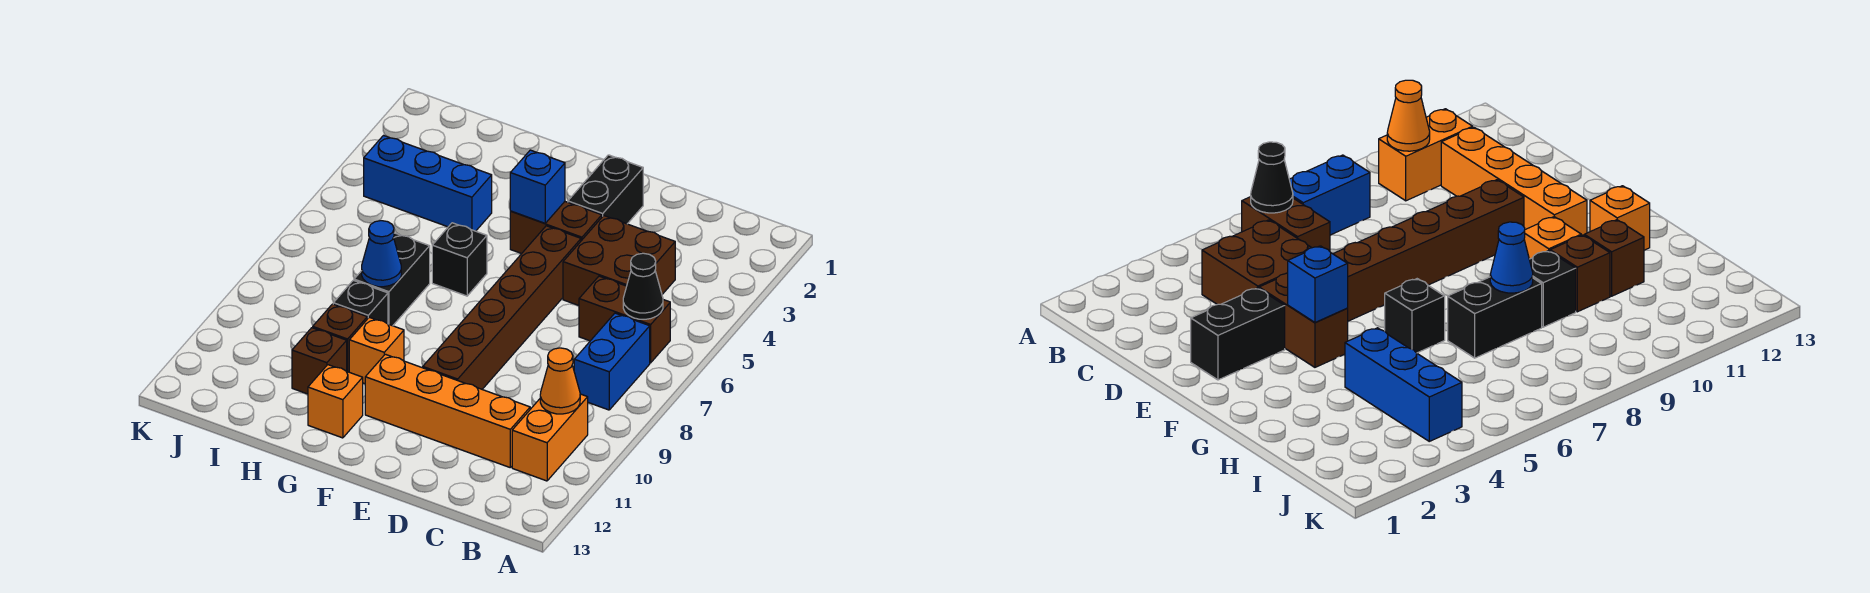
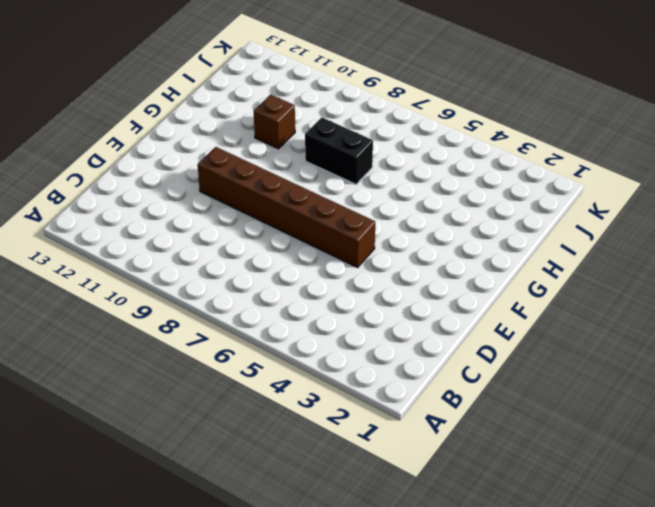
none -> brown brick B6:C6 level 1
none -> blue brick B7:B8 level 1
none -> orange brick B10:B11 level 1

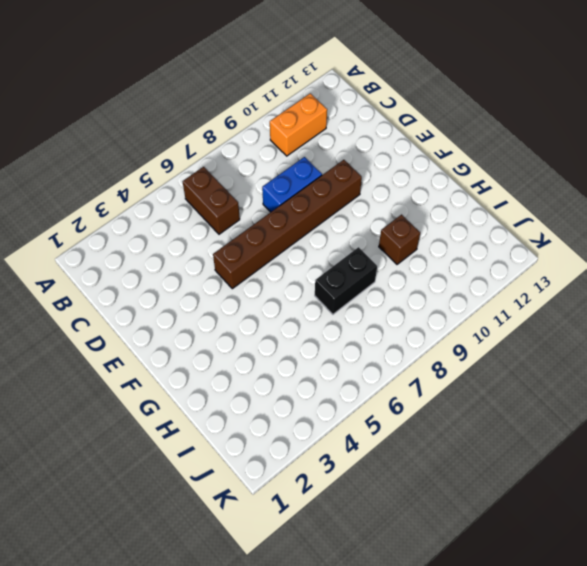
blue brick D8:D9 level 1 -> blue brick B7:B8 level 1
none -> brown brick C4:D5 level 1
none -> orange brick C11:F11 level 1
none -> black brick E2:E3 level 1

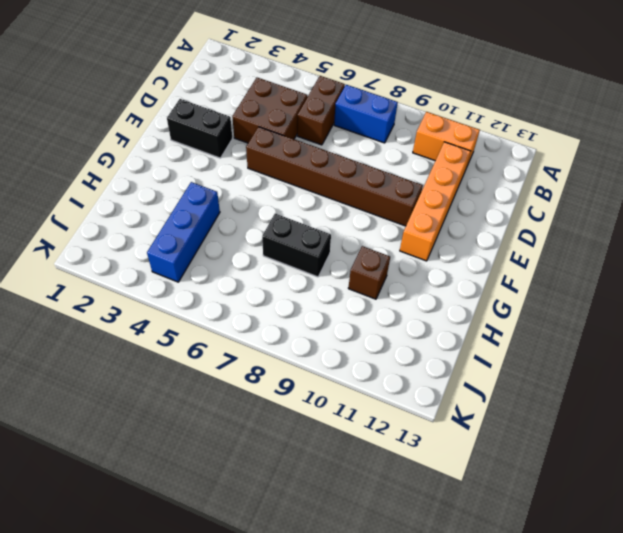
none -> brown brick E4:F4 level 1
none -> black brick G6 level 1
none -> orange brick G10 level 1

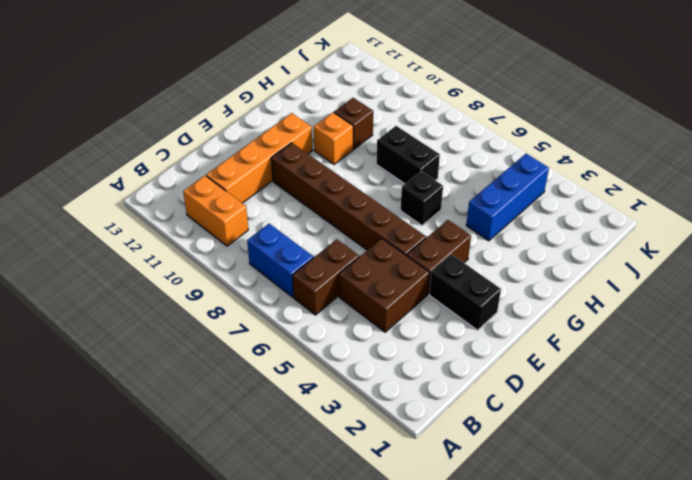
none -> orange brick G12 level 1
none -> black brick H9 level 1
none -> brown brick H11 level 1

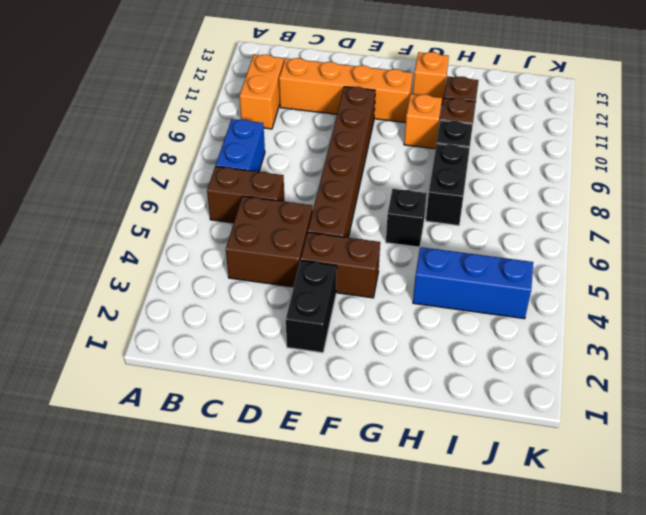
none -> black cone B6 level 2
none -> orange cone B10 level 2
none -> blue brick F4 level 2

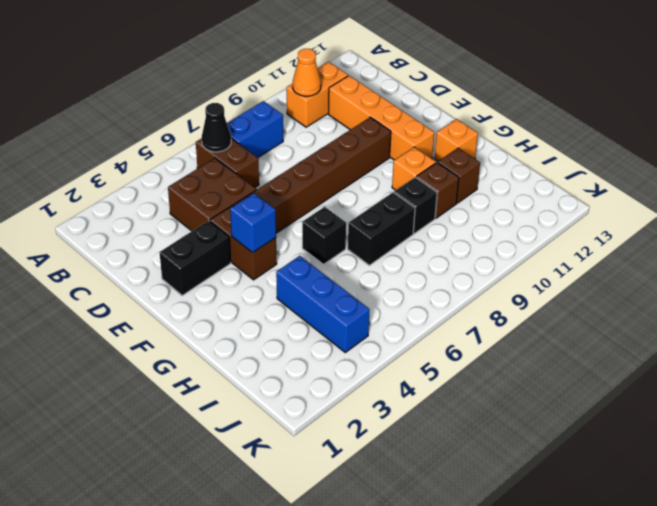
none -> blue cone H8 level 2

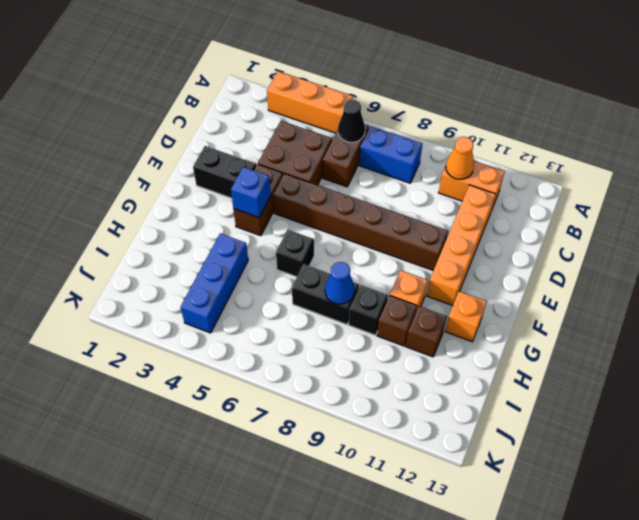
orange brick A3:A5 level 1 -> none

